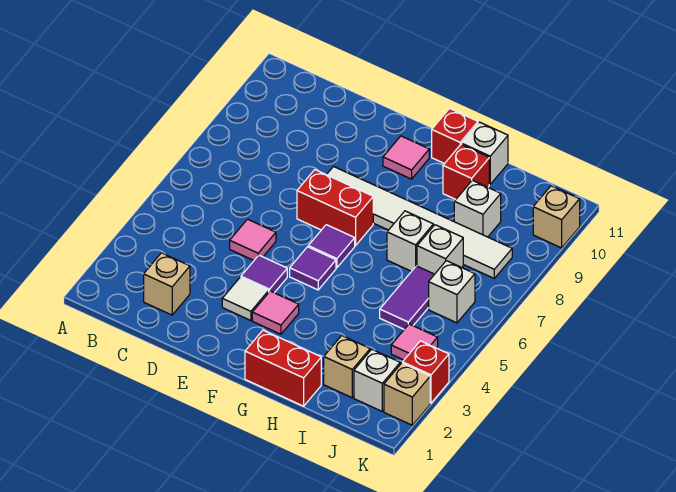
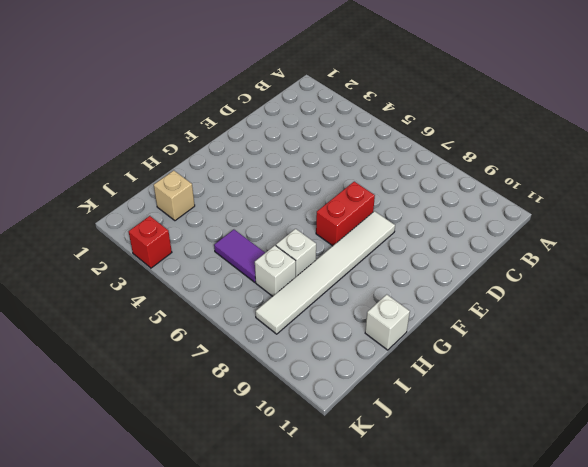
none -> tan brick C2 level 1
none -> pink tile D5 level 1
none -> white tile E3 level 1

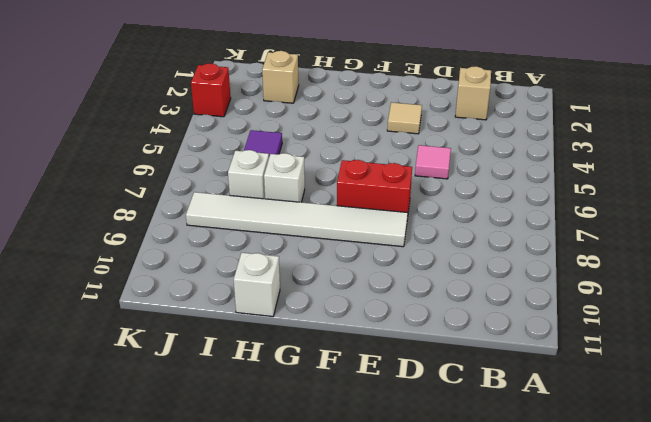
tan tile E3 level 1 -> white tile E3 level 1
none -> purple tile E4 level 1
none -> pink tile F3 level 1
none -> purple tile F5 level 1

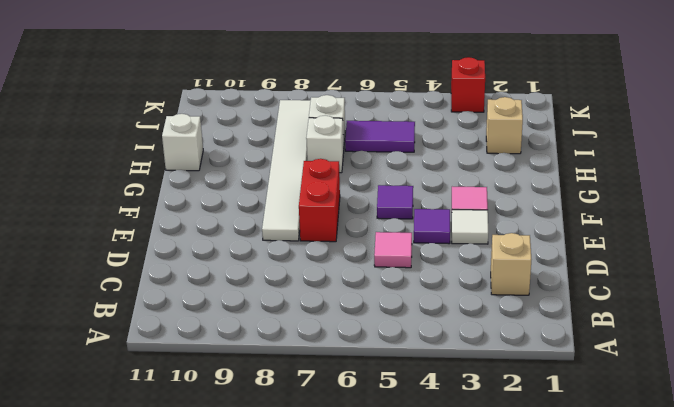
none -> purple tile F6 level 1
none -> pink tile F10 level 1
none -> red brick G1:H1 level 1

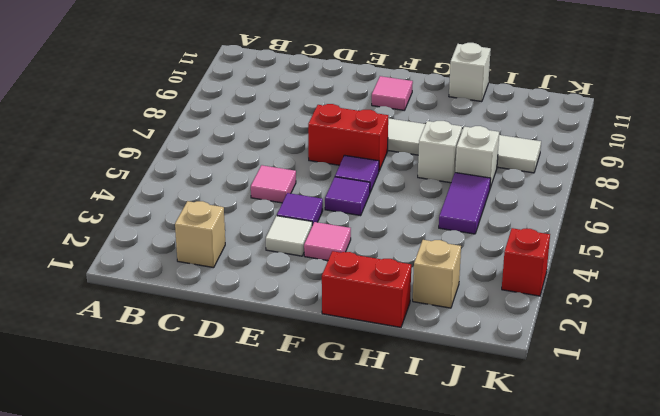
none -> red brick G11 level 1
none -> red brick H10 level 1
none -> white brick I9 level 1

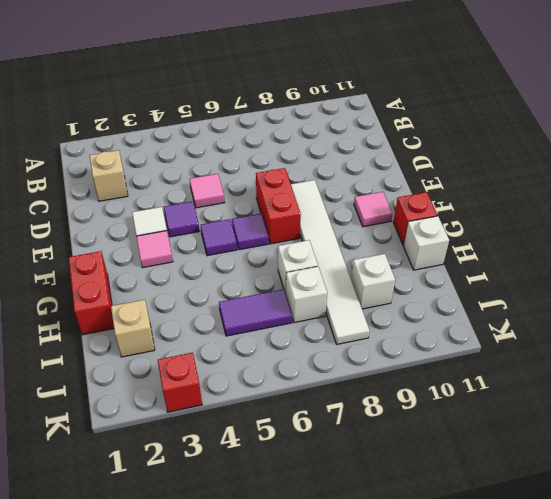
none -> red brick H10 level 1
none -> white brick J2 level 1
none -> pink tile J4 level 1

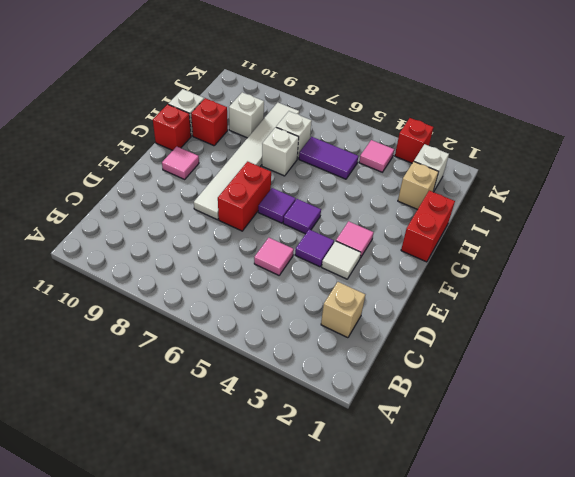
none -> white brick J6 level 1
none -> tan brick K2 level 1
none -> tan brick K10 level 1

